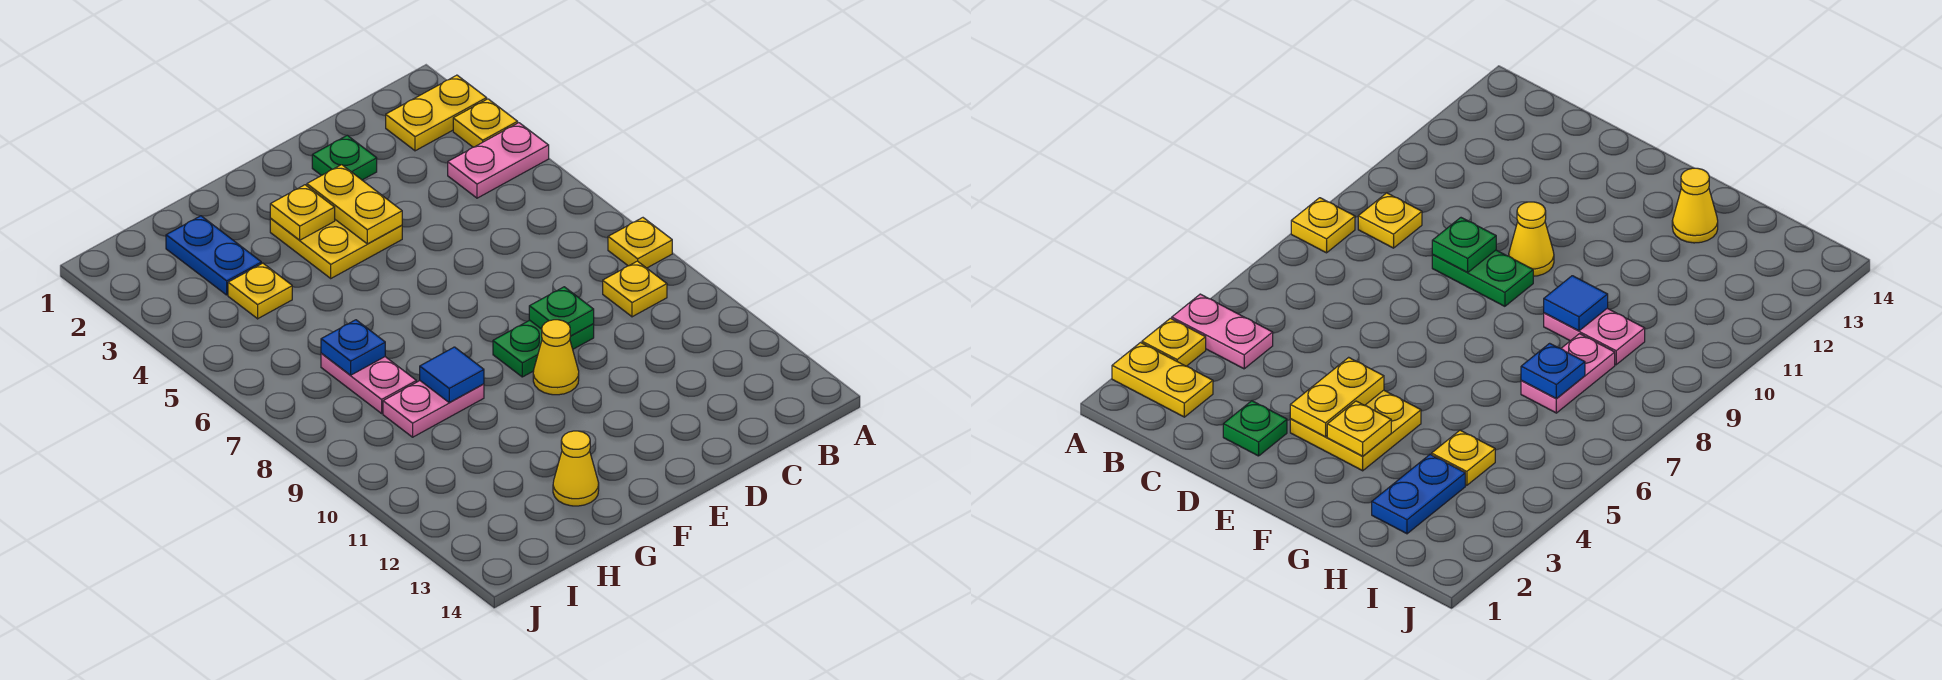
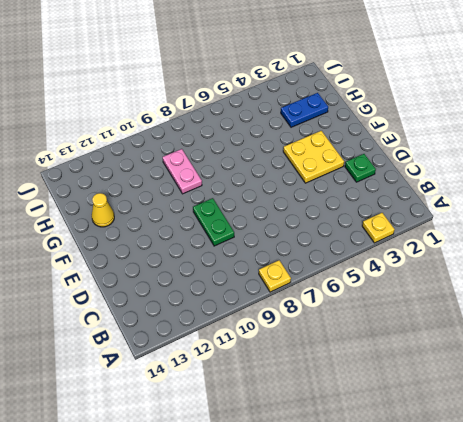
none -> yellow plate A2:B2 level 1
none -> pink plate A4:B4 level 1
none -> yellow plate B9 level 1

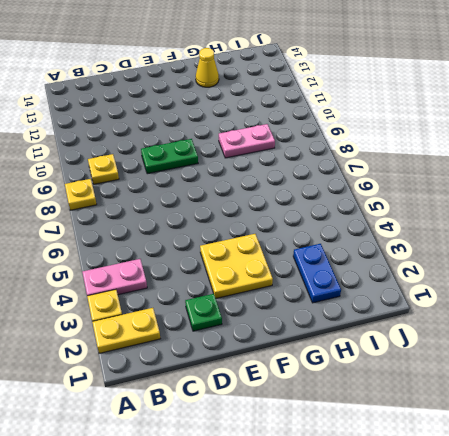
none -> yellow cone E10 level 1
none -> yellow plate H4 level 1
none -> pink plate H7:H8 level 1

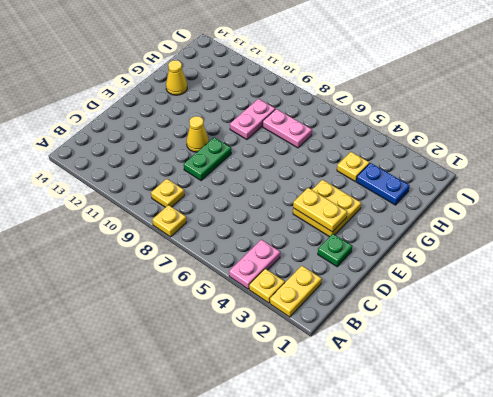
none -> green plate D9 level 2
none -> yellow plate F3 level 2
none -> blue tile G9 level 2

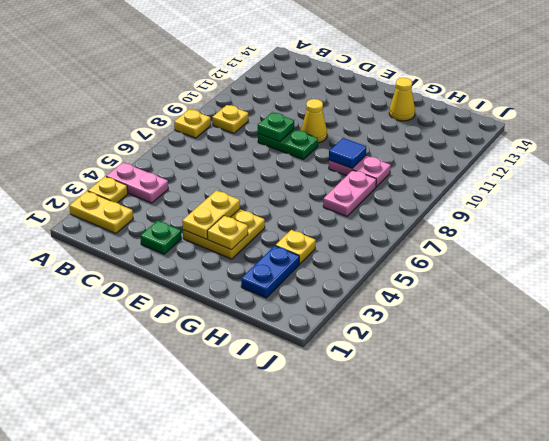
none -> blue plate H7 level 2

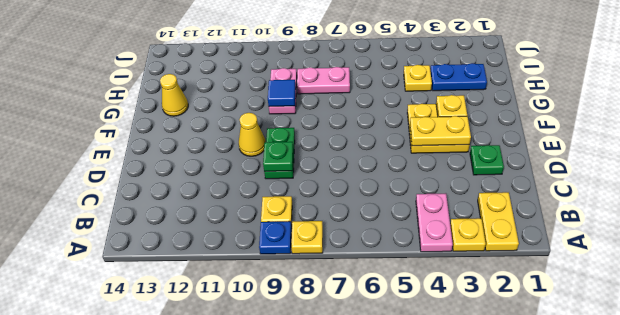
blue plate A9 level 1 -> blue plate H7 level 2

